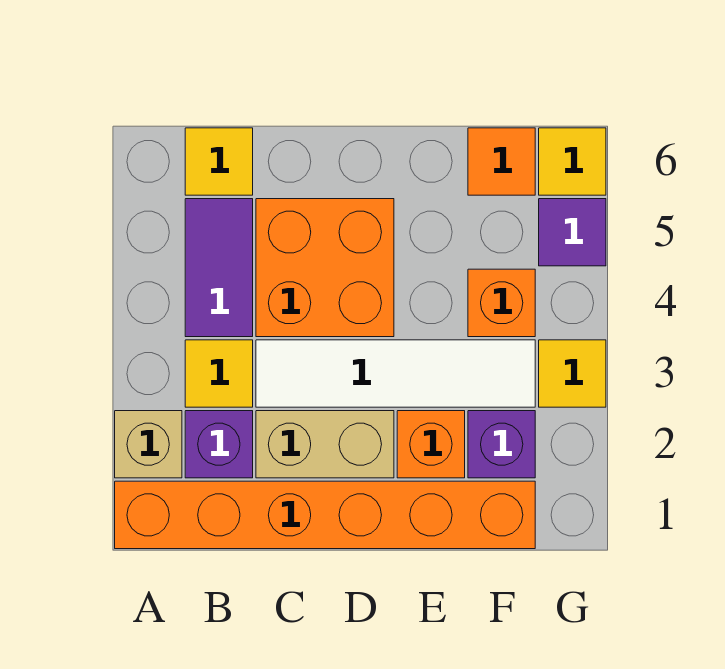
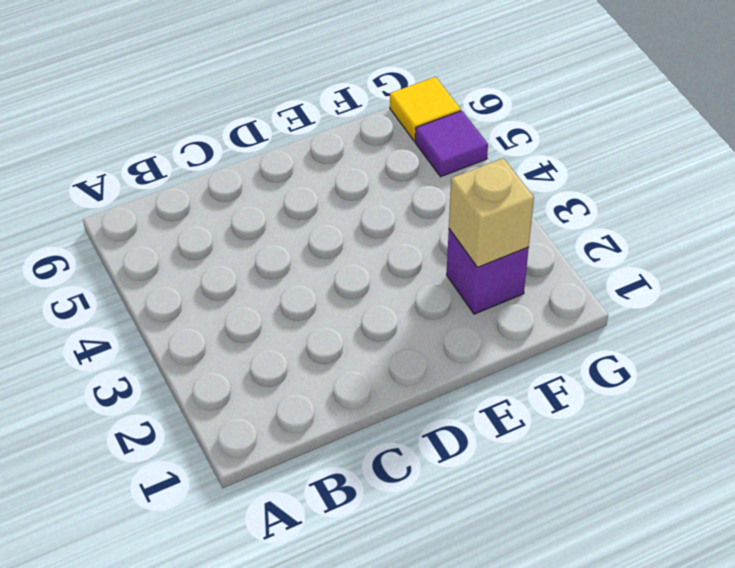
tan brick F2 level 2 -> tan brick A2 level 1
none -> orange brick A1:F1 level 1
none -> purple brick B2 level 1
none -> yellow tile B3 level 1

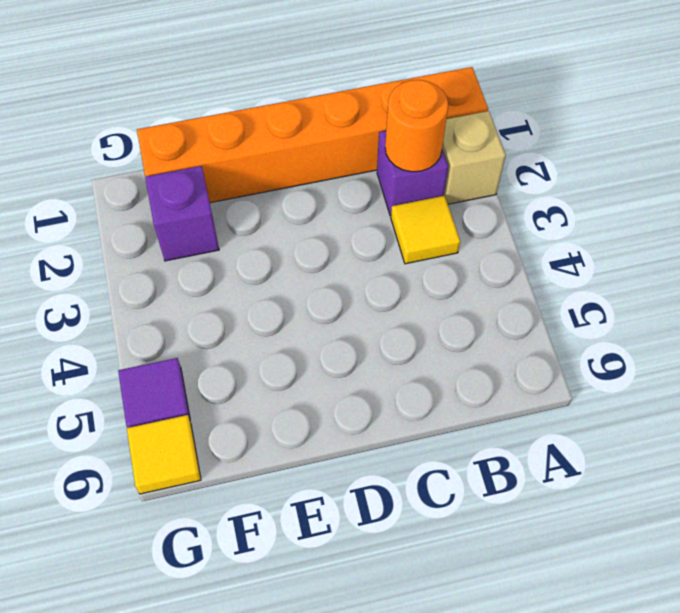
orange round brick B2 level 2 -> none
none -> purple tile B4:B5 level 1
none -> yellow tile B6 level 1
none -> tan brick C2:D2 level 1

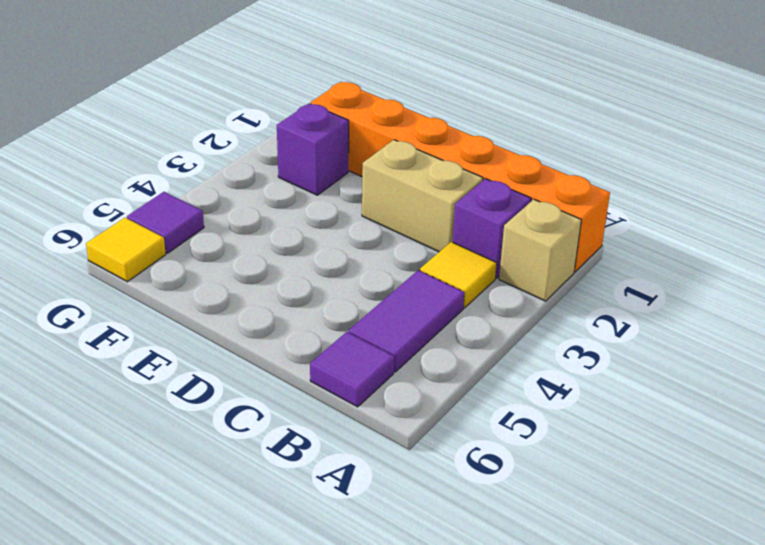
purple tile B6 level 1 -> yellow tile B6 level 1
none -> white tile C3:F3 level 1
none -> orange brick C4:D5 level 1
none -> orange brick E2 level 1

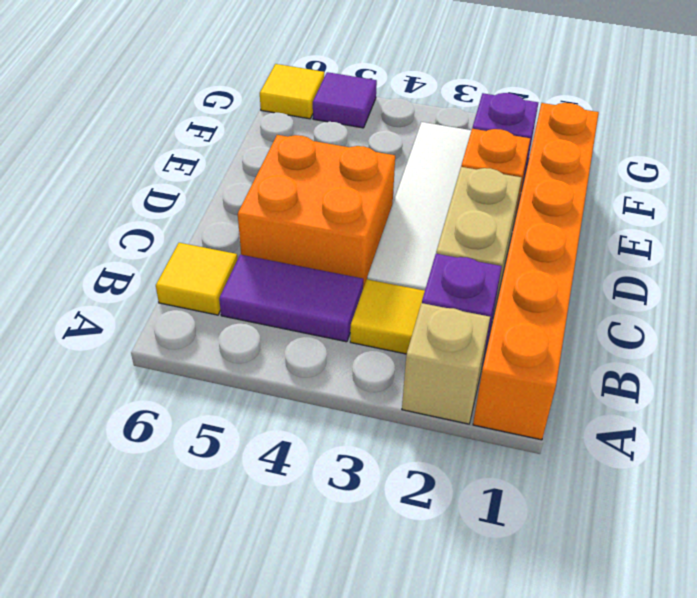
none -> orange brick F4 level 1
none -> orange tile F6 level 1
none -> yellow tile G3 level 1

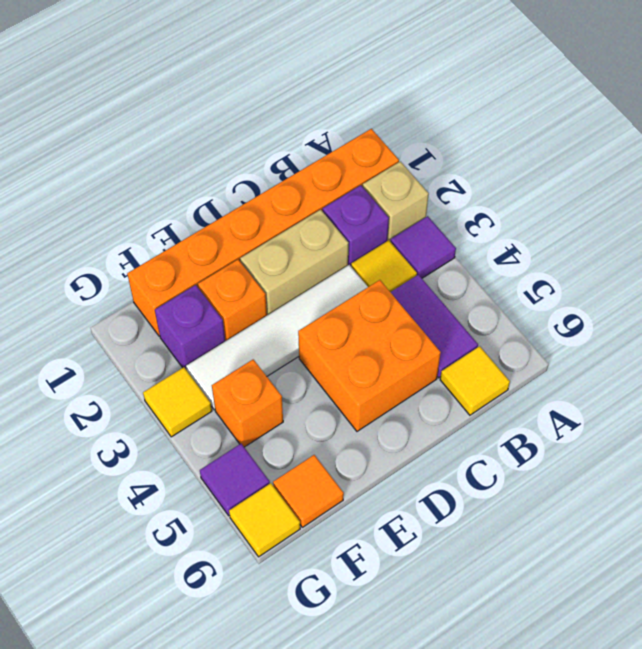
purple tile A3 level 1 -> none

